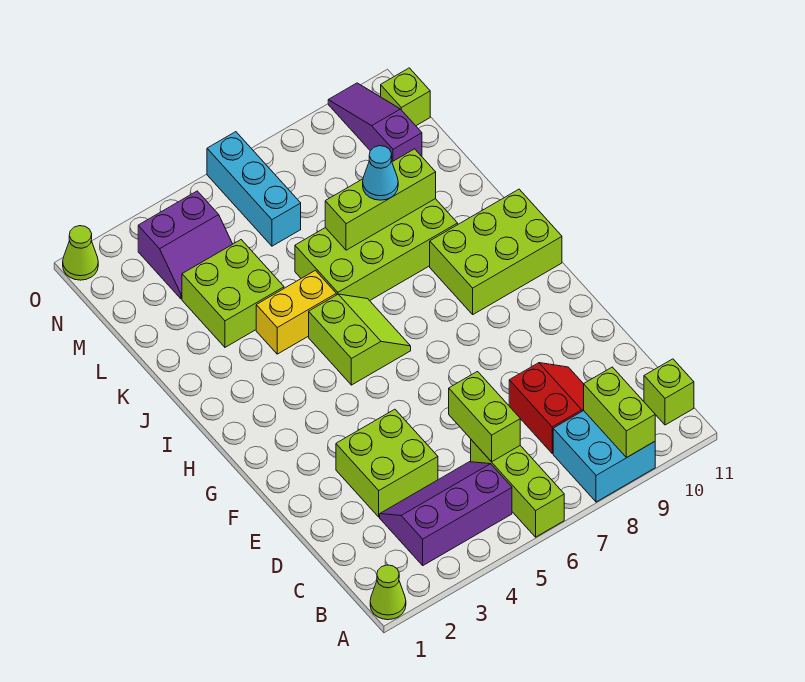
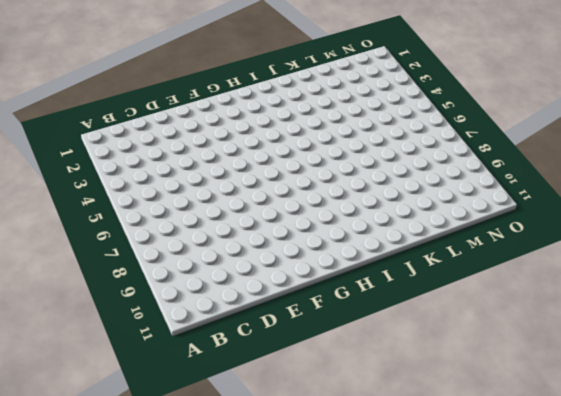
none -> lime cone A1 level 1
none -> lime brick A6:C6 level 1
none -> cyan brick A8:B9 level 1

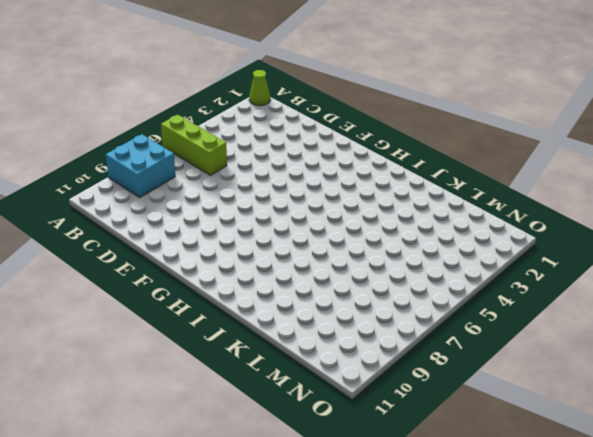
none -> purple slope B3:C5 level 1 top B
none -> lime brick B11 level 1
none -> red slope C8:D9 level 1 top 8

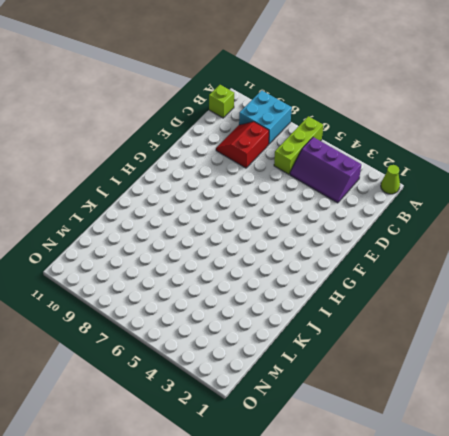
none -> lime brick D3:E4 level 1
none -> lime slope H5:I6 level 1 top 5
none -> lime brick H9:I11 level 1

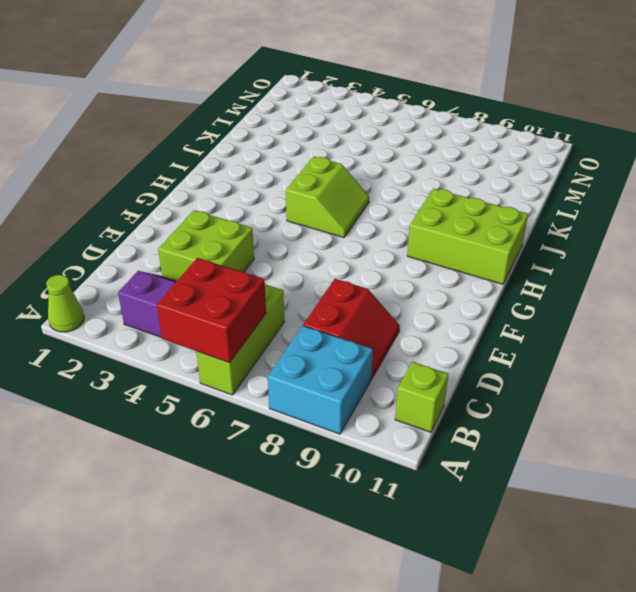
red brick A5:B6 level 2 -> none
none -> yellow brick J4:J5 level 1
none -> lime brick J6:K9 level 1
none -> lime brick K3:L4 level 1

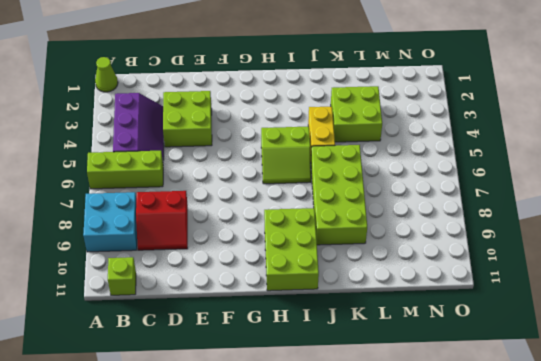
none -> purple slope M3:N4 level 1 top N
none -> cyan brick M6:O6 level 1
none -> purple slope M10:O10 level 1 top M

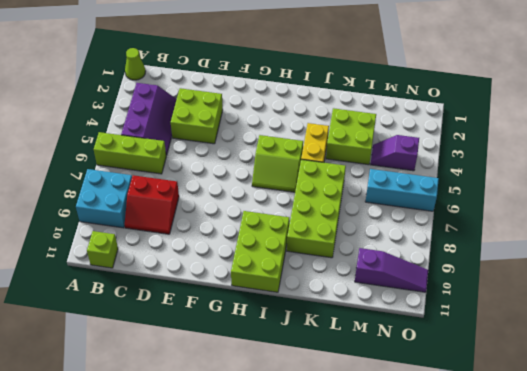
purple slope M4:N4 level 1 top N -> purple slope M3:N4 level 1 top N
none -> lime brick N11 level 1
none -> lime cone O1 level 1
none -> lime brick A9:B9 level 2

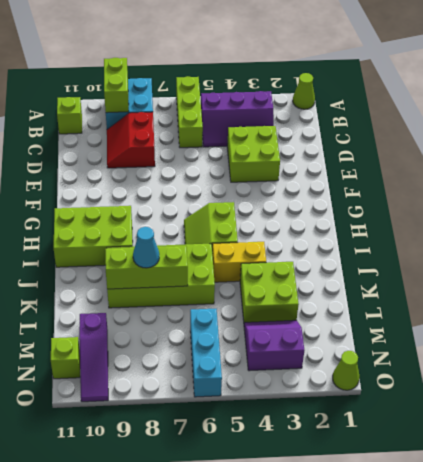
none -> lime brick C6:D6 level 2

